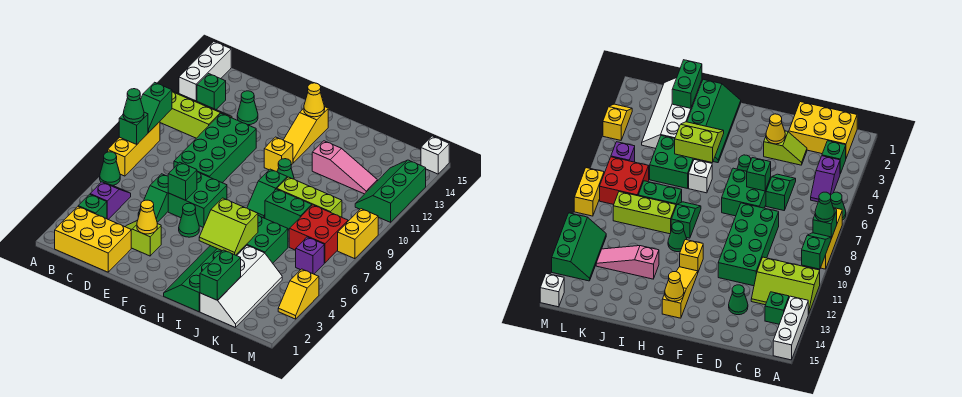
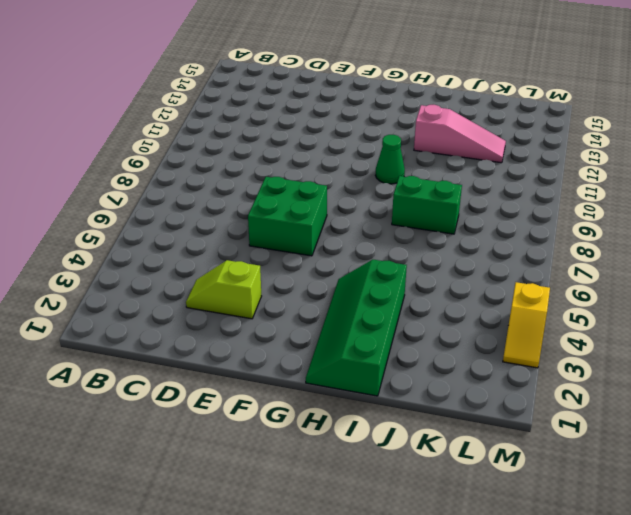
none -> green cone A6 level 1
none -> yellow brick A7:A9 level 1
none -> lime slope A11:C12 level 1 top 11
none -> white brick A13:A15 level 1

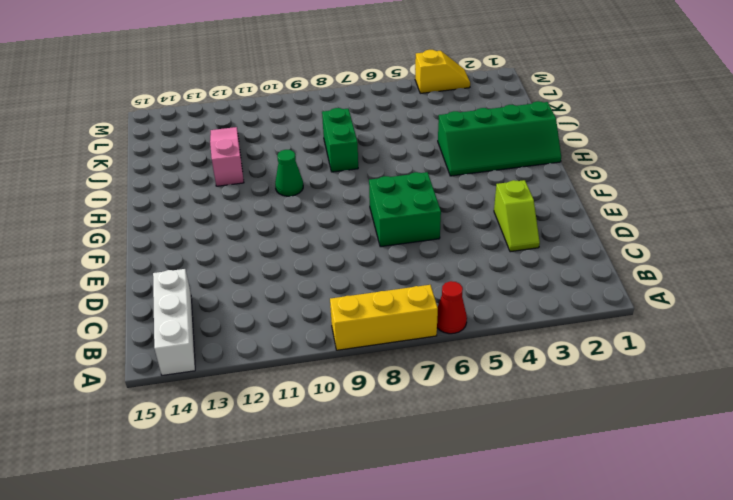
red cone A6 level 1 -> green cone A6 level 1
white brick A14:C14 level 1 -> white brick A13:A15 level 1
none -> lime slope A11:C12 level 1 top 11
none -> yellow brick B1:D2 level 1
none -> green brick B3 level 1
none -> purple slope B4:B5 level 1 top 4

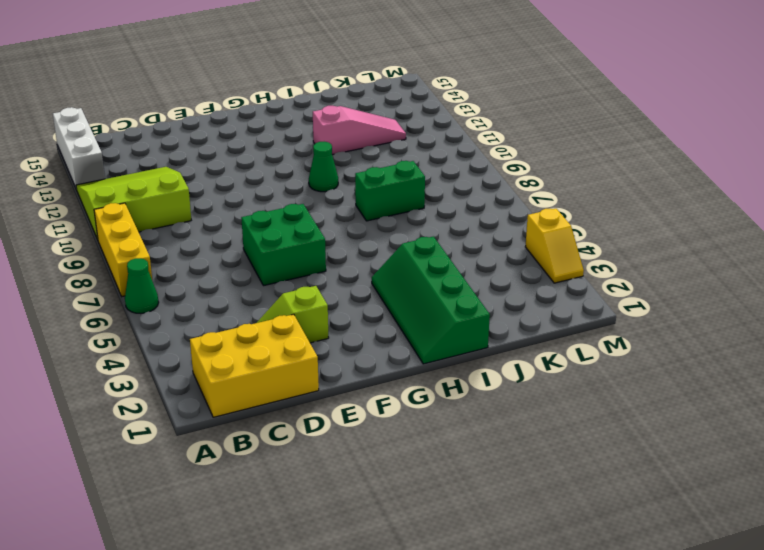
lime slope A10:C12 level 1 top 10 -> lime slope A11:C12 level 1 top 11
none -> green brick B3 level 1
none -> purple slope B4:B5 level 1 top 4
none -> green brick B13 level 1
none -> green slope D5:D6 level 1 top 6

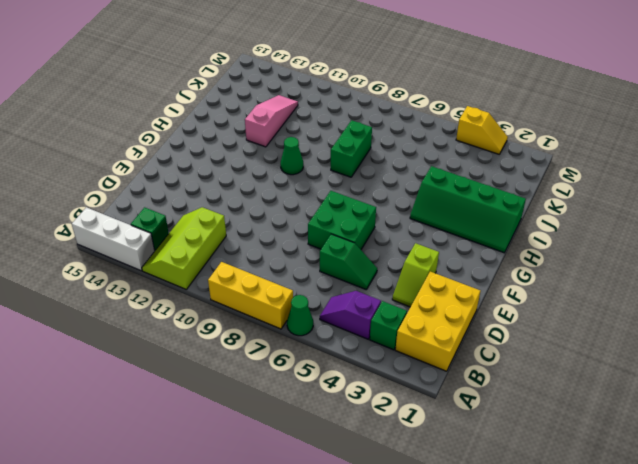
none -> green brick D8:E11 level 1
none -> green cone D13 level 1
none -> green cone F5 level 1
none -> yellow brick G11 level 1

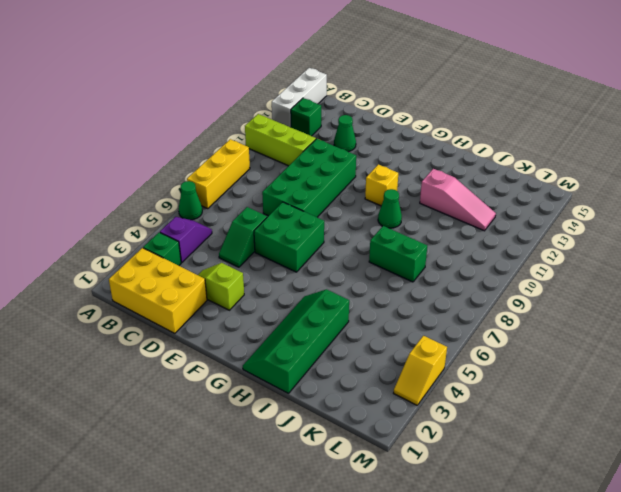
none -> green cone F5 level 1
none -> yellow slope G12:G14 level 1 top 14
none -> white brick H6 level 1
none -> green slope H8:H9 level 1 top 9

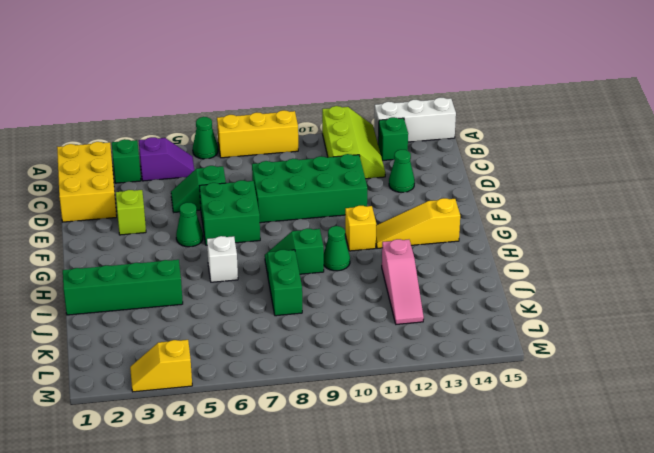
none -> green brick I5:J6 level 1
none -> lime brick I9:K9 level 1
none -> white slope J1:K4 level 1 top J
none -> red brick K7:L8 level 1

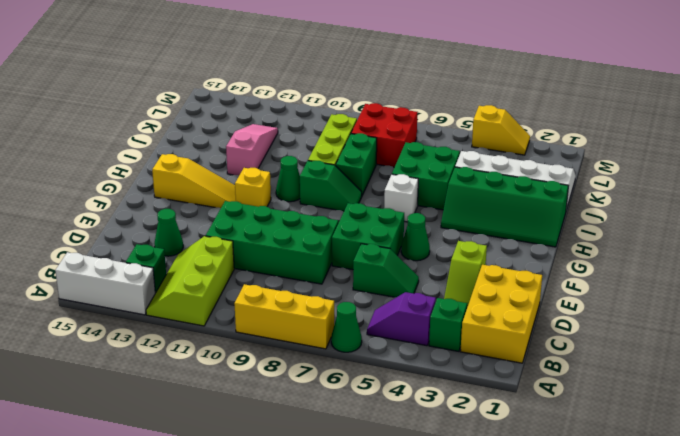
none -> purple brick L6 level 1
none -> green slope L11:M13 level 1 top M
none -> yellow brick M8:M9 level 1
none -> white brick M15 level 1

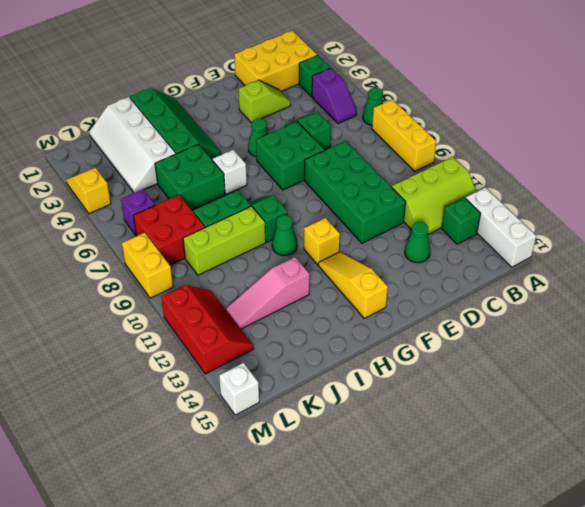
red slope L11:M13 level 1 top M -> green slope L11:M13 level 1 top M
none -> green brick A8 level 2
none -> green slope A9:A10 level 2 top 10
none -> yellow cone E3 level 2
none -> green brick E6 level 2

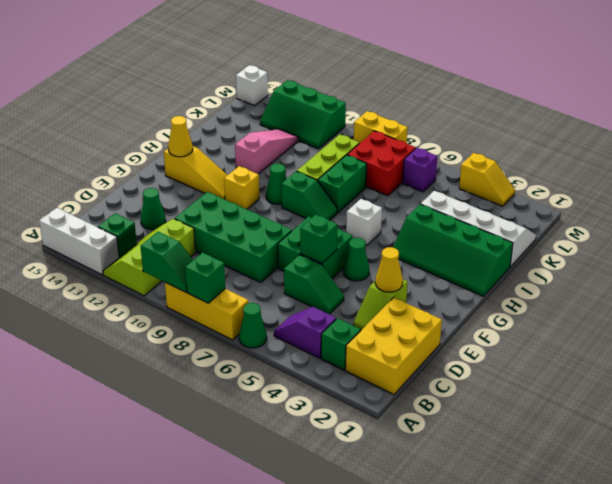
none -> green brick I5:J6 level 1
none -> lime slope H4:I5 level 2 top 5
none -> green brick J1:J2 level 2
none -> green cone A8 level 3

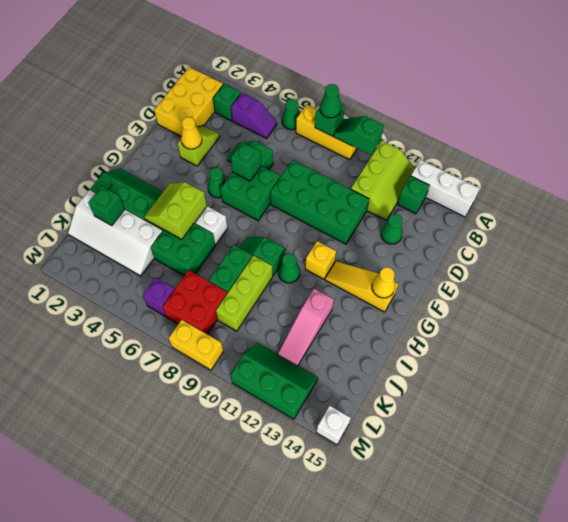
green brick J2 level 2 -> green brick J1:J2 level 2
none -> yellow slope M3:M4 level 1 top 4

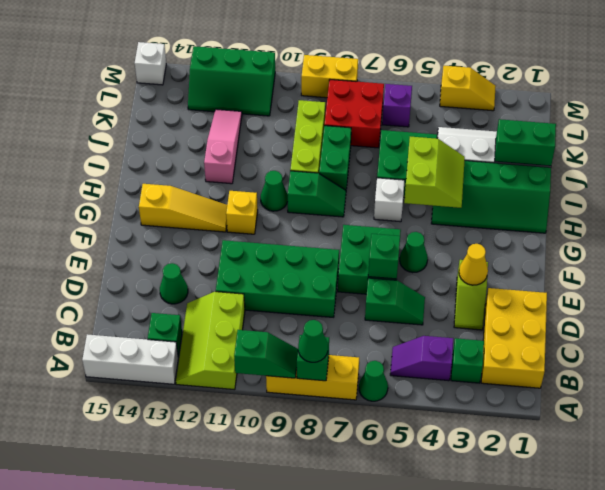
none -> yellow cone G14 level 2

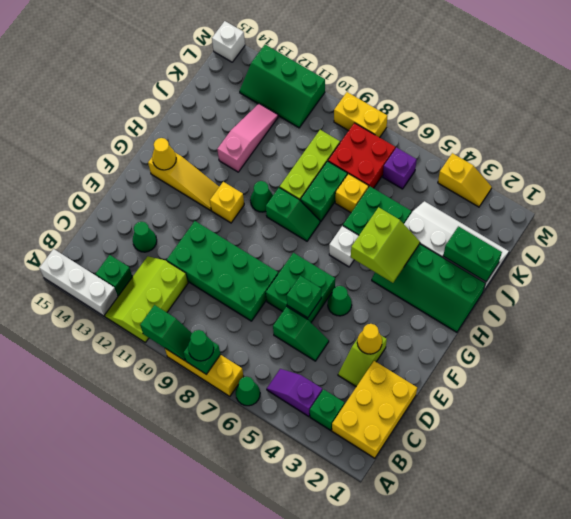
yellow brick J7 level 1 -> none

